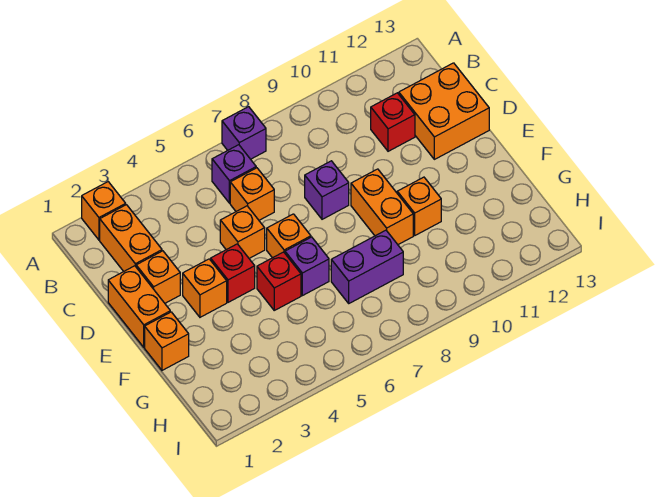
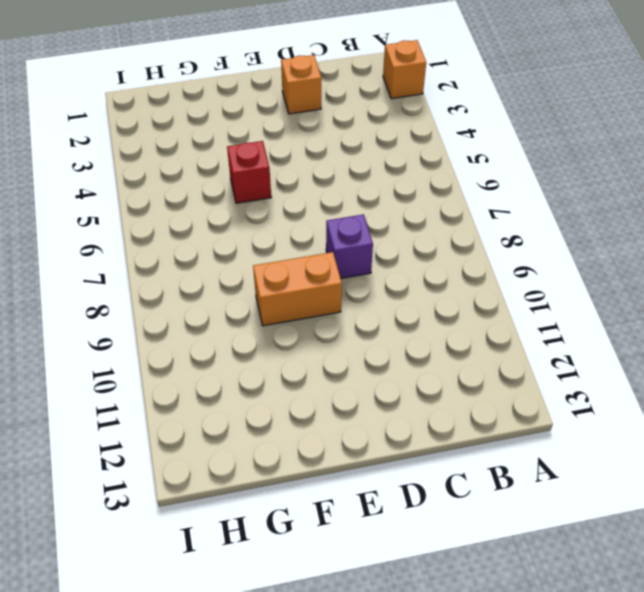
none -> purple brick A7 level 1
none -> orange brick B2:C2 level 1
none -> purple brick B6 level 1

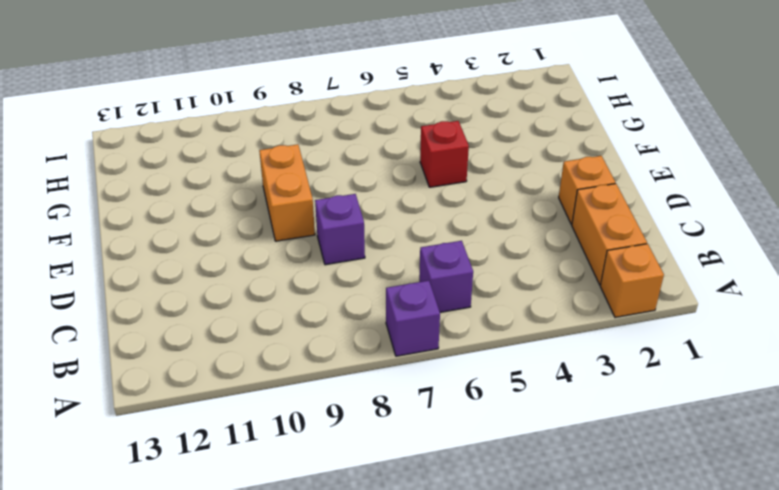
none -> orange brick C6 level 1
none -> red brick C11 level 1
none -> orange brick C12:D13 level 1

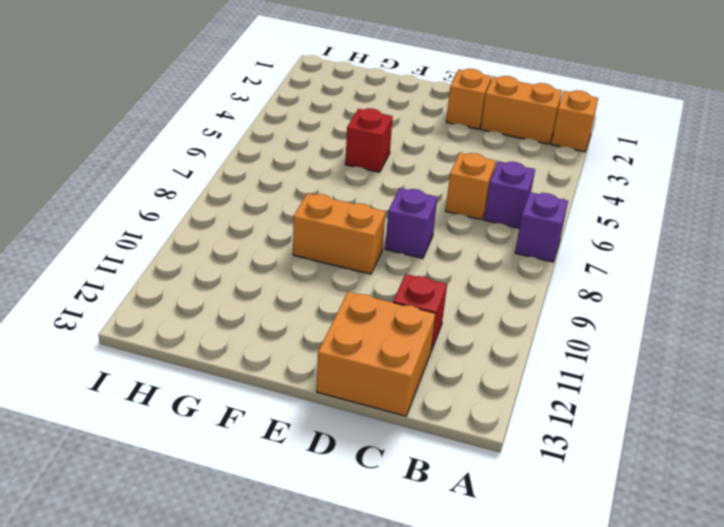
none -> orange brick D1:E1 level 1
none -> orange brick D5 level 1
none -> orange brick E3 level 1

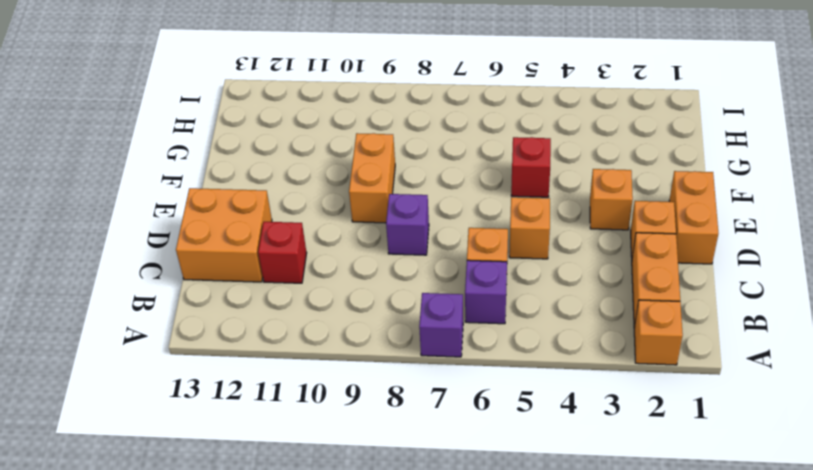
none -> red brick E4 level 1
none -> orange brick E6 level 1
none -> orange brick F1 level 1

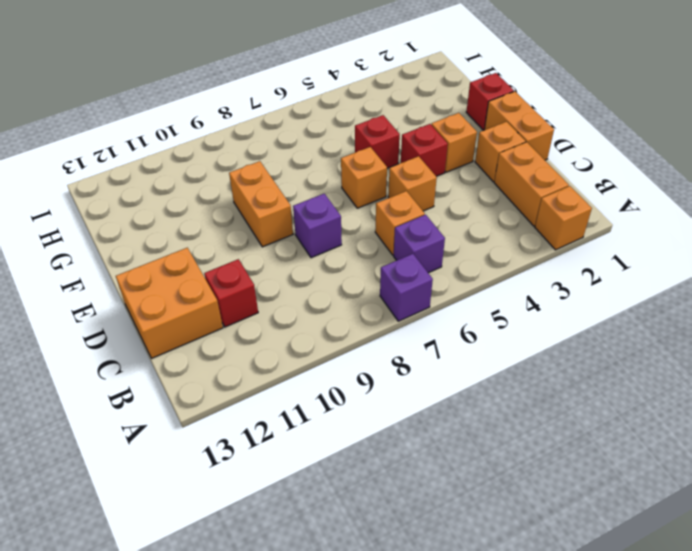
red brick F1 level 1 -> orange brick F1 level 1
none -> purple brick F6 level 1
none -> orange brick F10 level 1
none -> purple brick G7:G8 level 1

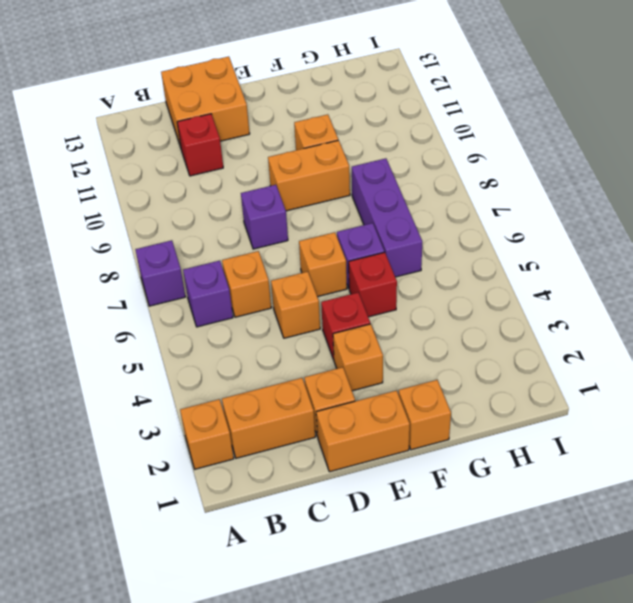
purple brick G6:G8 level 1 -> purple brick G7:G8 level 1

